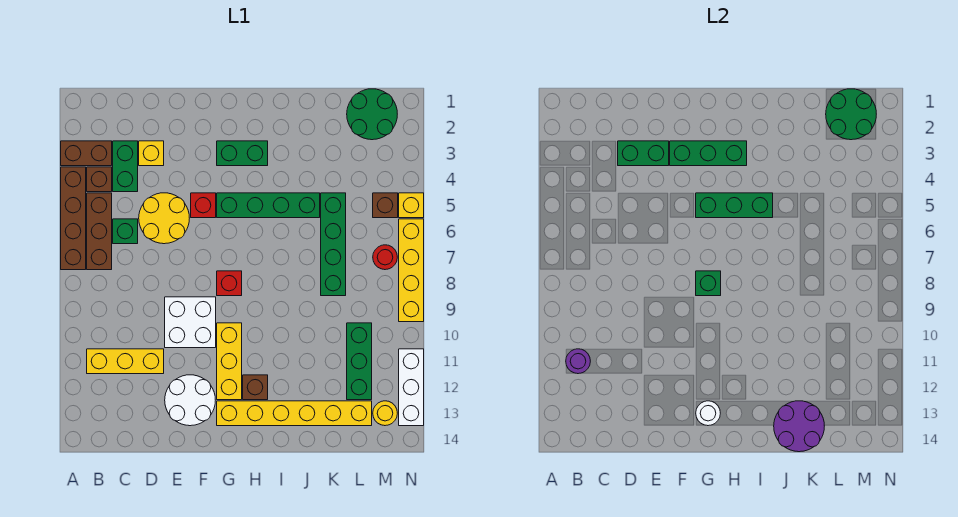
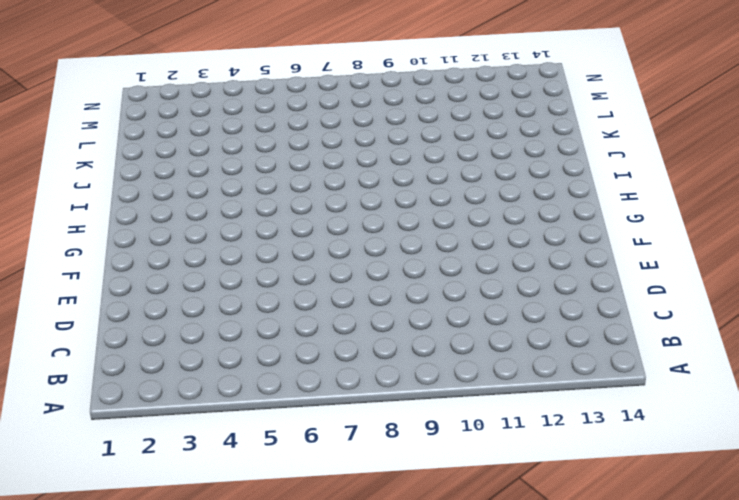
none -> brown brick A3:B3 level 1
none -> brown brick A4:A7 level 1
none -> brown brick B4 level 1
none -> brown brick B5:B7 level 1

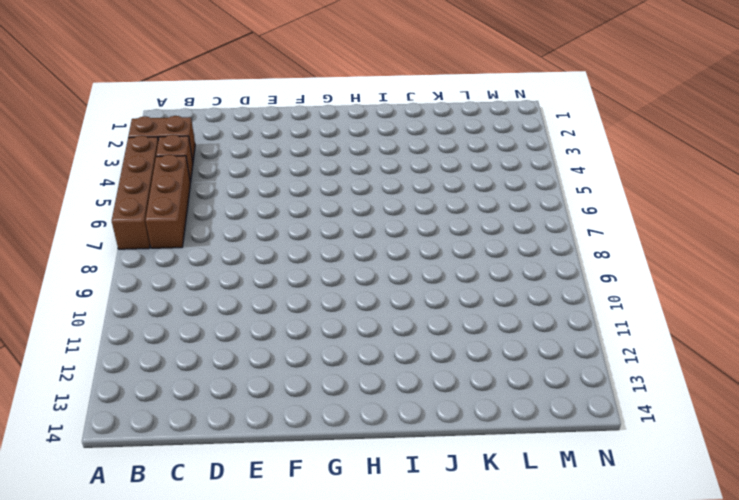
none -> yellow brick B11:D11 level 1
none -> green brick C3:C4 level 1
none -> green brick C6 level 1
none -> yellow brick D3 level 1

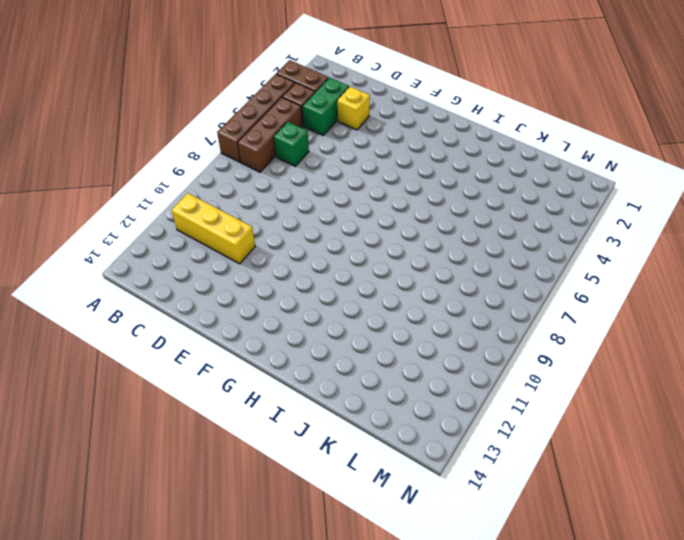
none -> yellow round brick D5:E6 level 1
none -> white brick E9:F10 level 1
none -> white round brick E12:F13 level 1
none -> red brick F5 level 1

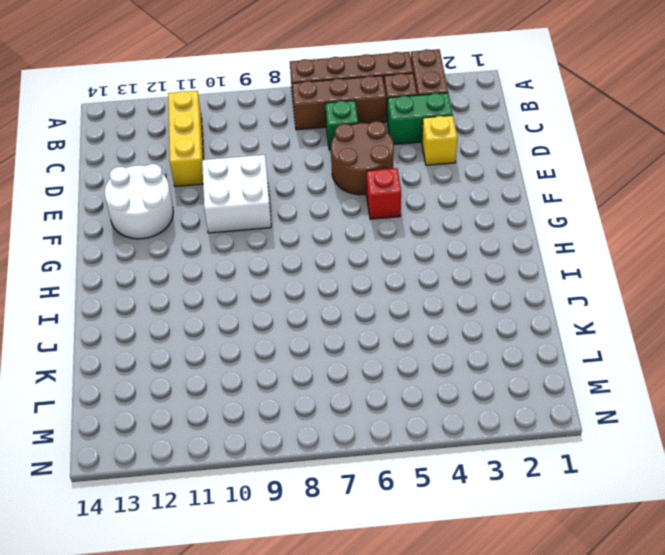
brown round brick D5:E6 level 1 -> yellow round brick D5:E6 level 1
none -> green brick G3:H3 level 1
none -> green brick G5:J5 level 1
none -> red brick G8 level 1
none -> yellow brick G10:G12 level 1

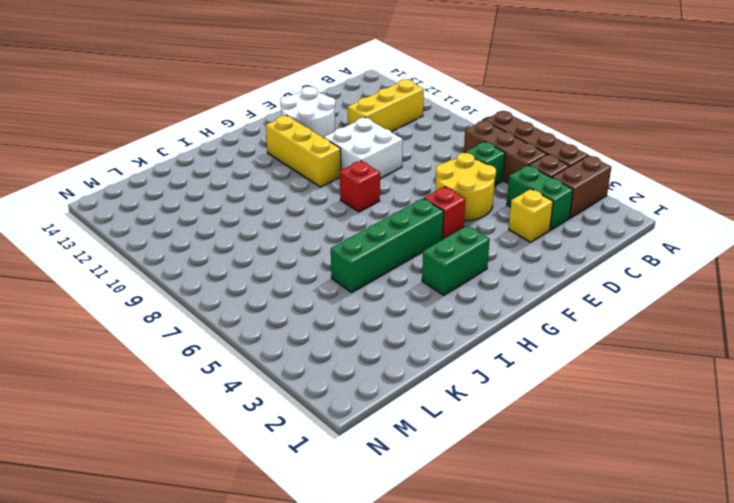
none -> yellow brick G13:L13 level 1
none -> brown brick H12 level 1
none -> green brick K5:K8 level 1
none -> green round brick L1:M2 level 1

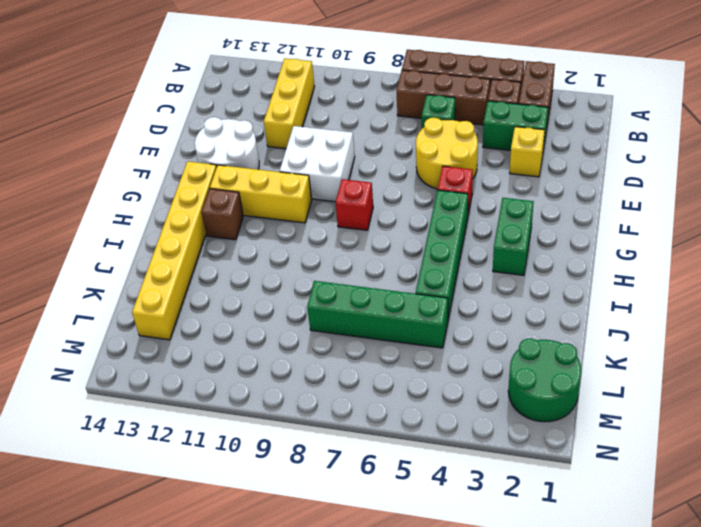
none -> green brick L10:L12 level 1
none -> brown brick M5 level 1
none -> red round brick M7 level 1
none -> yellow round brick M13 level 1

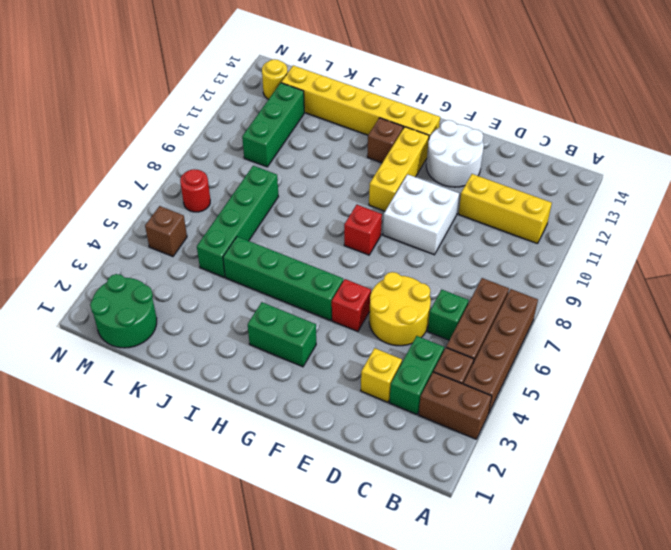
none -> yellow brick N5 level 1
none -> yellow brick N6:N9 level 1
none -> white brick N11:N13 level 1
none -> purple round brick B11 level 2

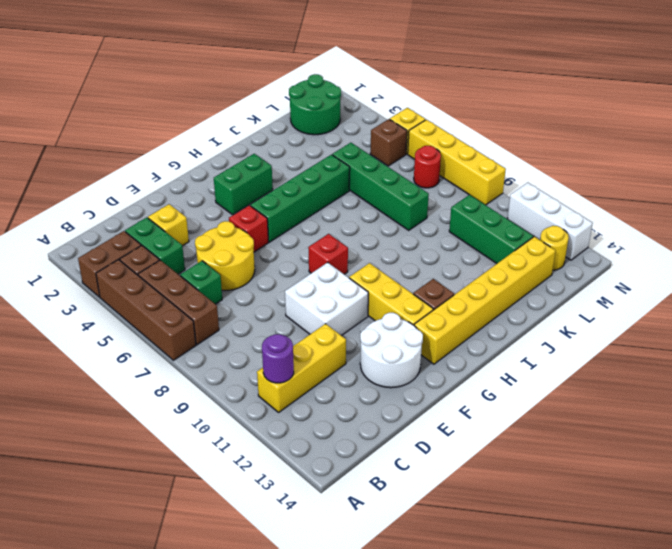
none -> green brick D3:E3 level 2
none -> green brick F3:H3 level 2
none -> green brick G5:I5 level 2
none -> green brick G8 level 2

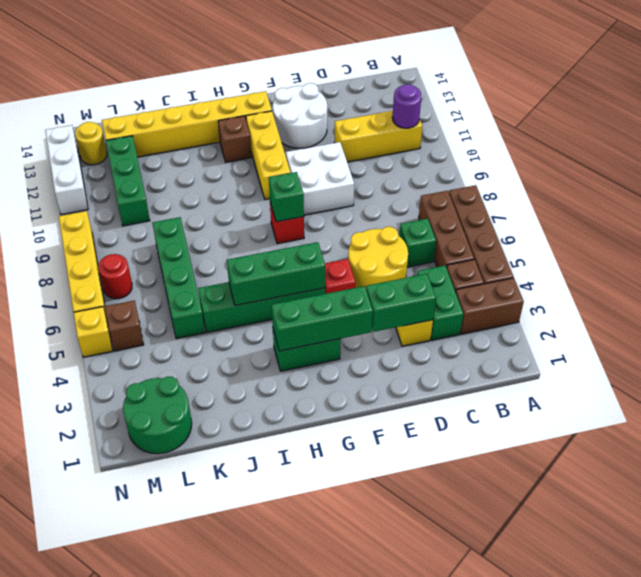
none -> white round brick G13 level 2
none -> purple round brick J13:K14 level 2
none -> green round brick L1:M2 level 2

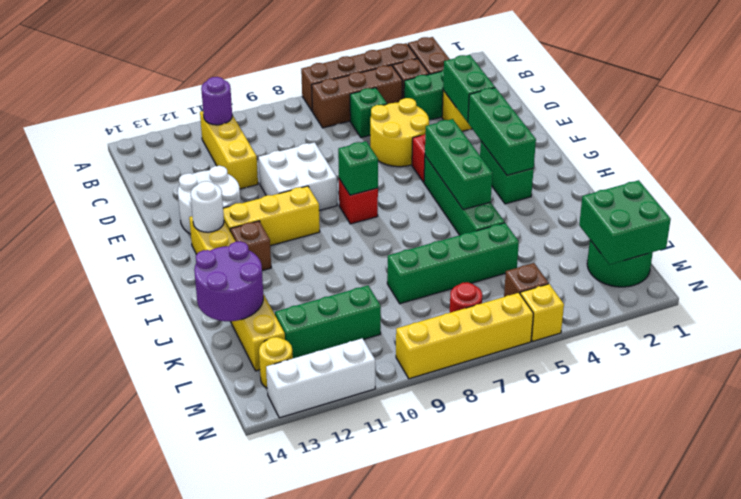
green brick L1:M2 level 2 -> green round brick L1:M2 level 2

